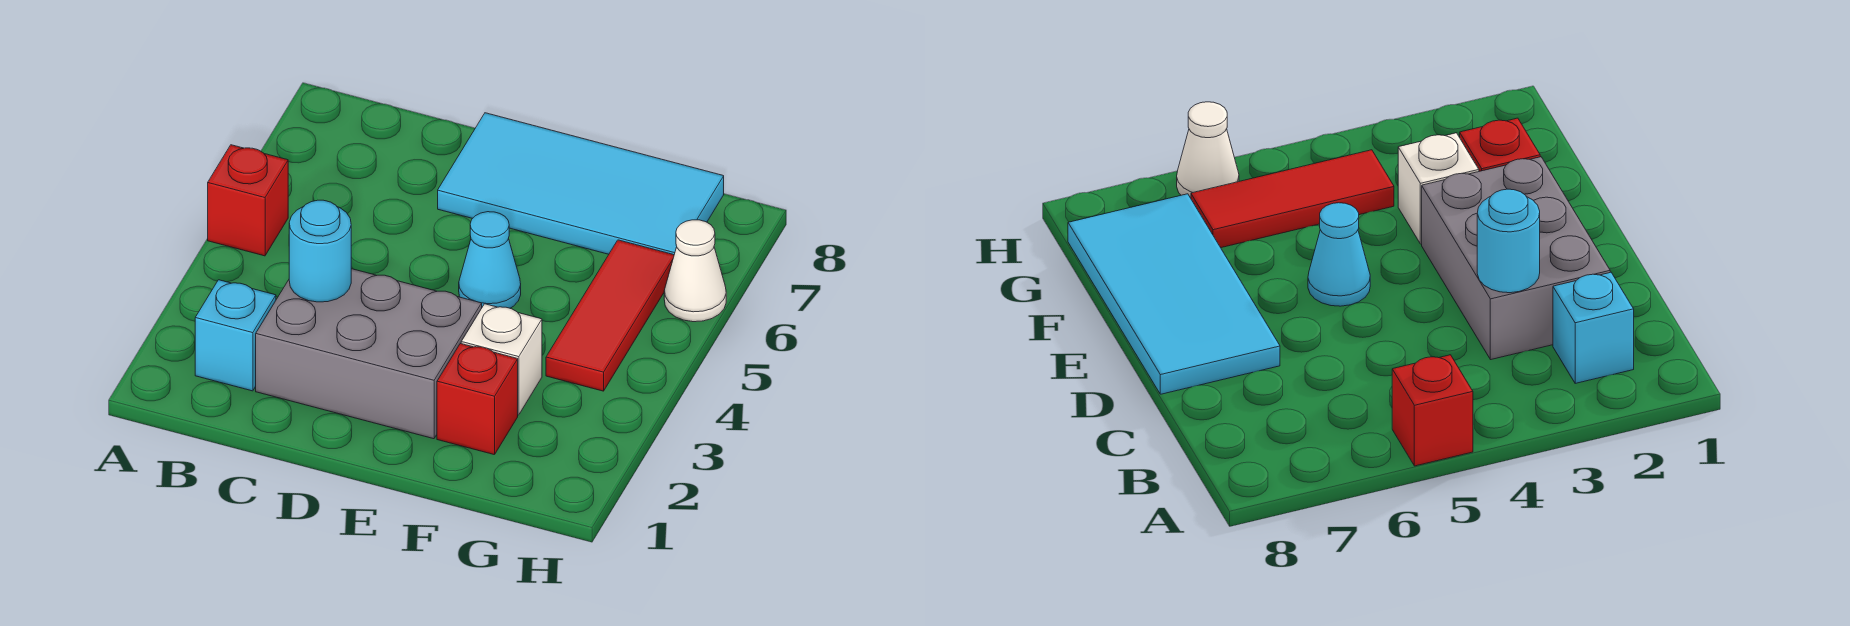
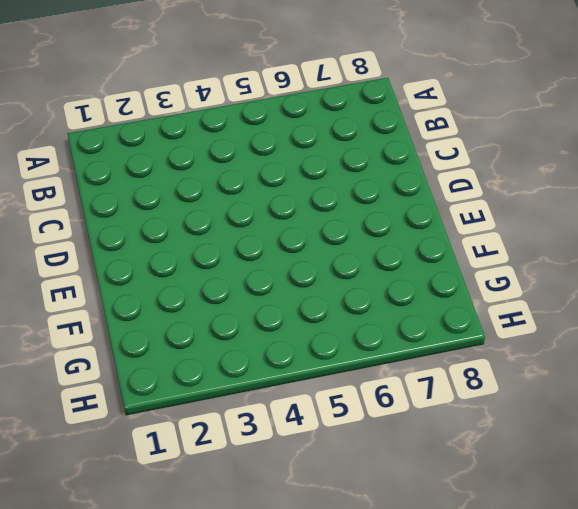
none -> red brick A5 level 1
none -> cyan brick B2 level 1

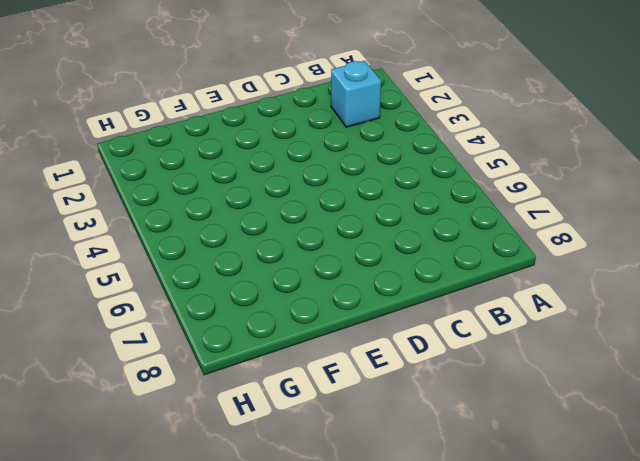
none -> red brick A5 level 1
none -> grey brick C2:E3 level 1

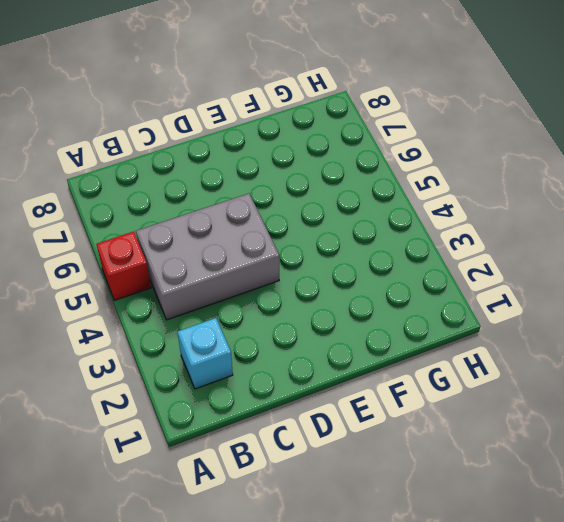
grey brick B4:D5 level 1 -> grey brick C2:E3 level 1
none -> cyan tile D7:G8 level 1
none -> cyan cone E5 level 1

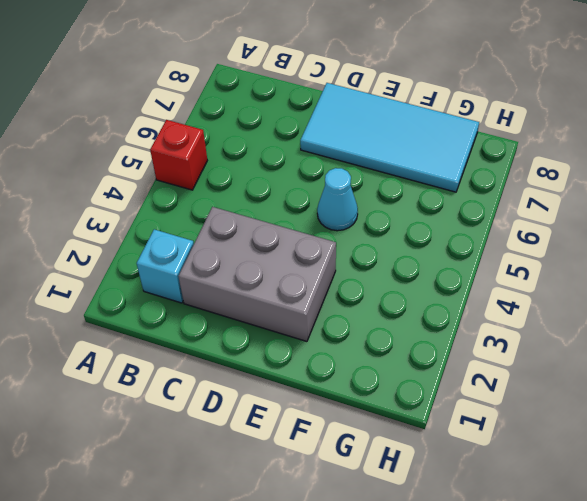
none -> red brick F2 level 1
none -> white brick F3 level 1

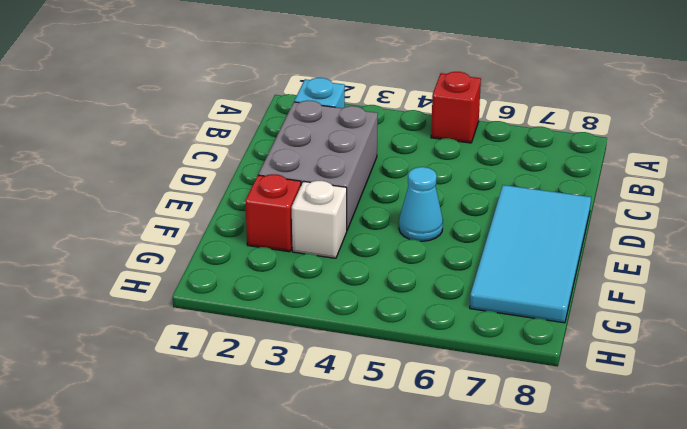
none -> red tile G4:G6 level 1
none -> white cone H6 level 1

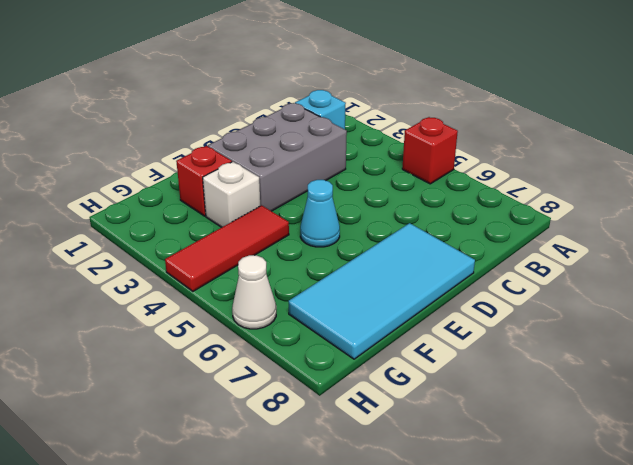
red tile F4:H4 level 1 -> red tile G4:G6 level 1
none -> cyan round brick C3 level 2

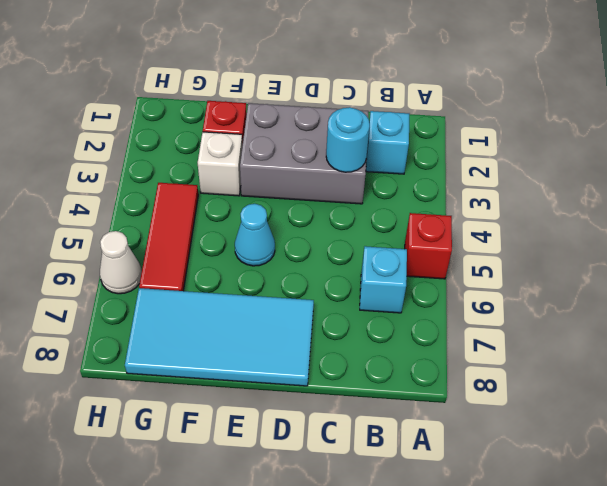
cyan brick B6 level 1 -> none

